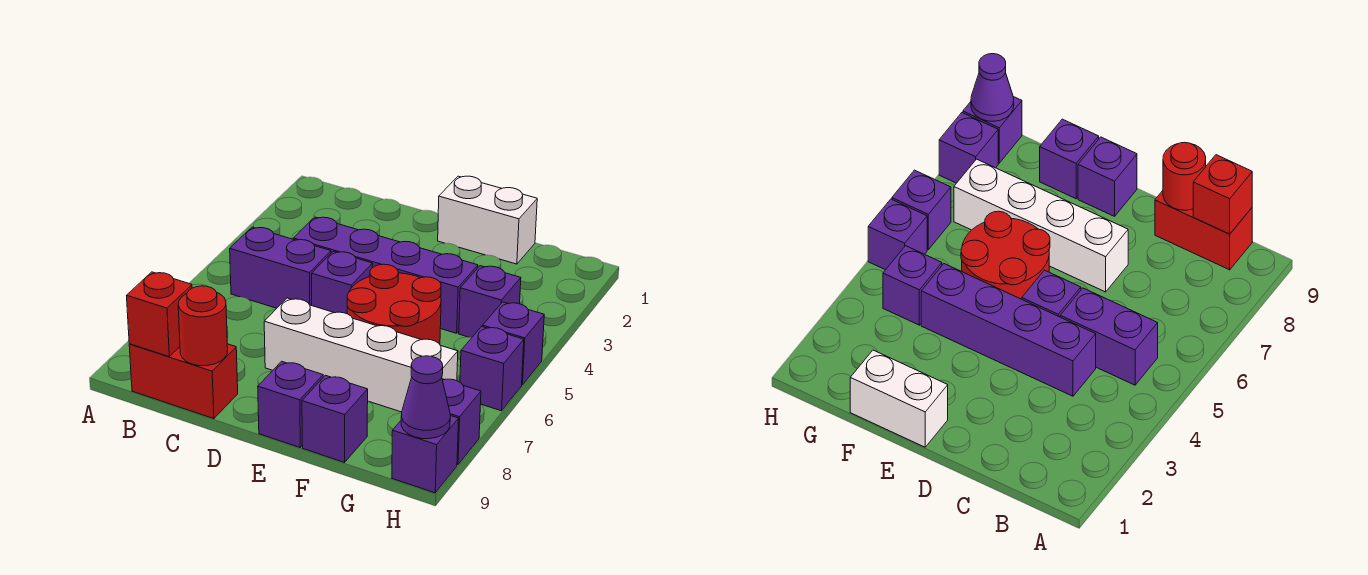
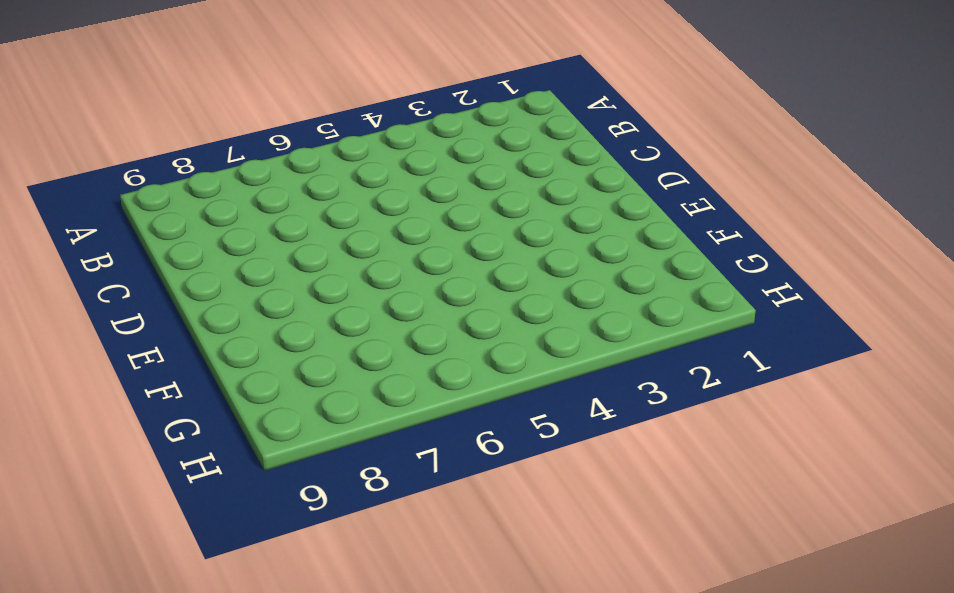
none -> purple brick B5:C5 level 1
none -> red brick B9:C9 level 1
none -> purple brick C4:F4 level 1

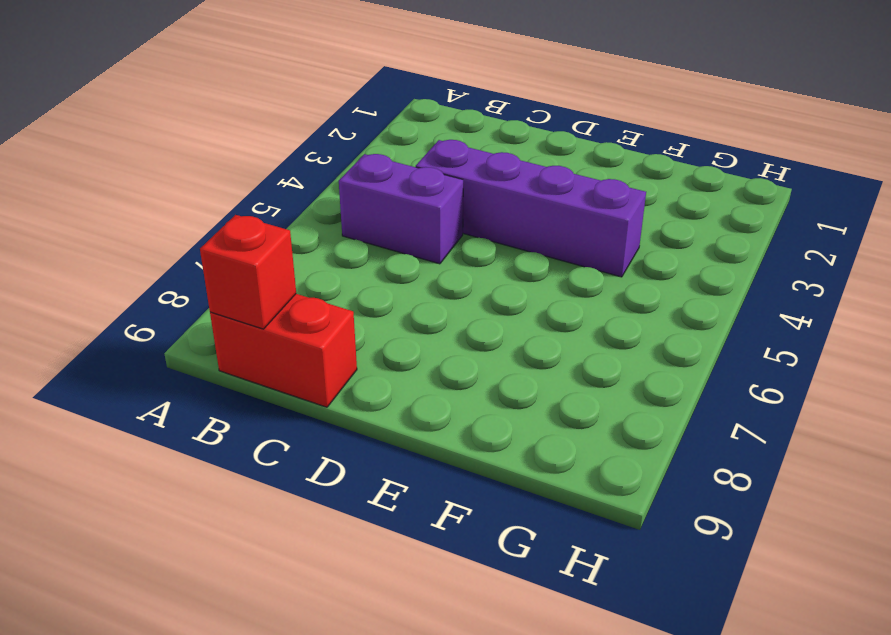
none -> purple brick D5 level 1
none -> white brick D7:G7 level 1
none -> white brick E1:F1 level 1

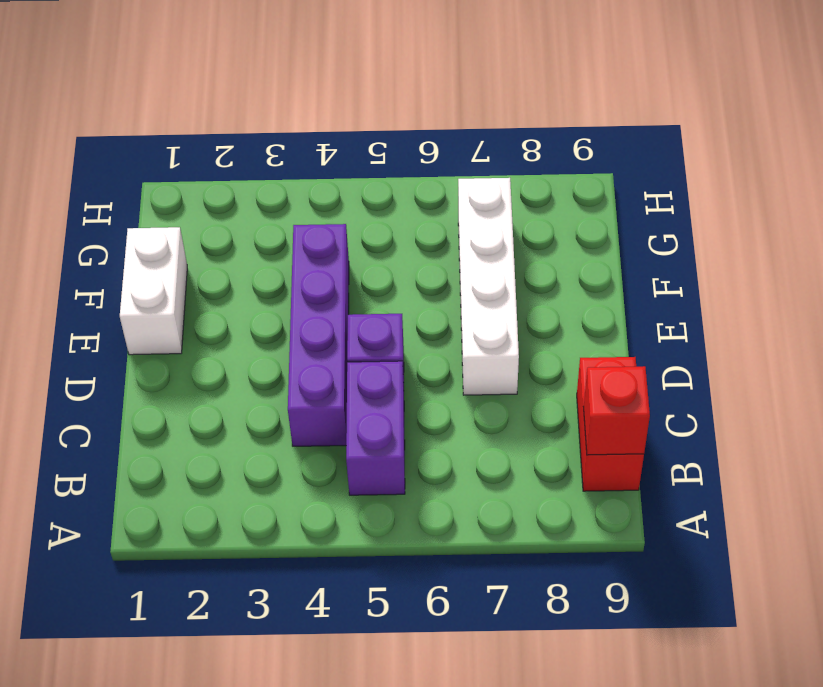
none -> red round brick E5:F6 level 1
none -> purple brick E9 level 1
none -> purple brick F9 level 1

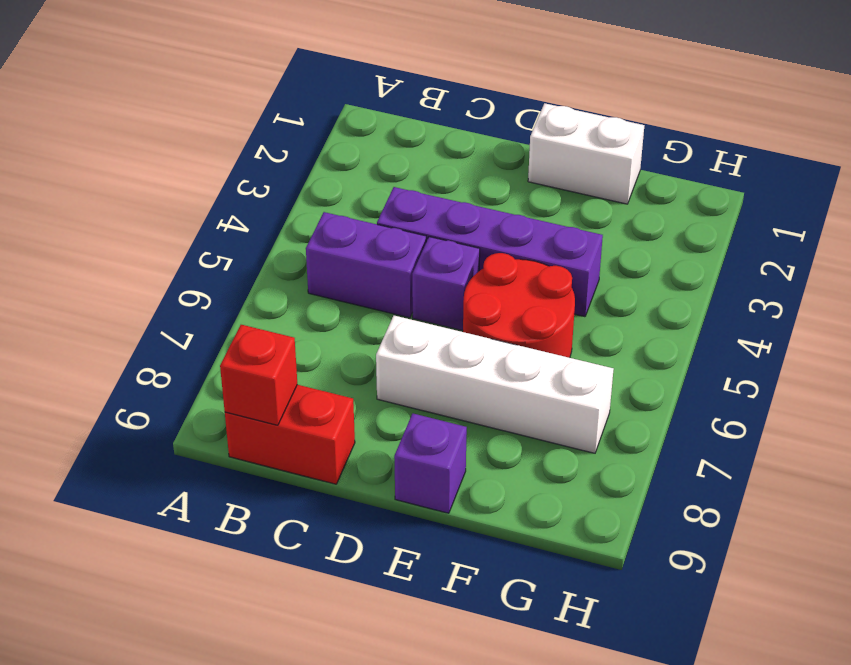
none -> purple brick F9 level 1
none -> purple brick G4 level 1
none -> purple brick H5 level 1

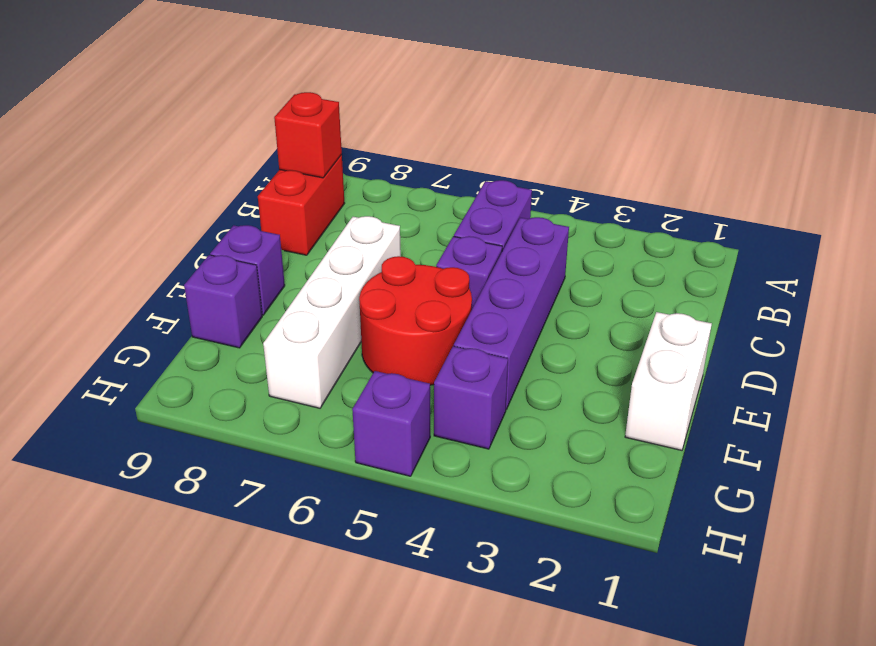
none -> purple brick H6 level 1
none -> purple brick H8 level 1
none -> purple brick H9 level 1

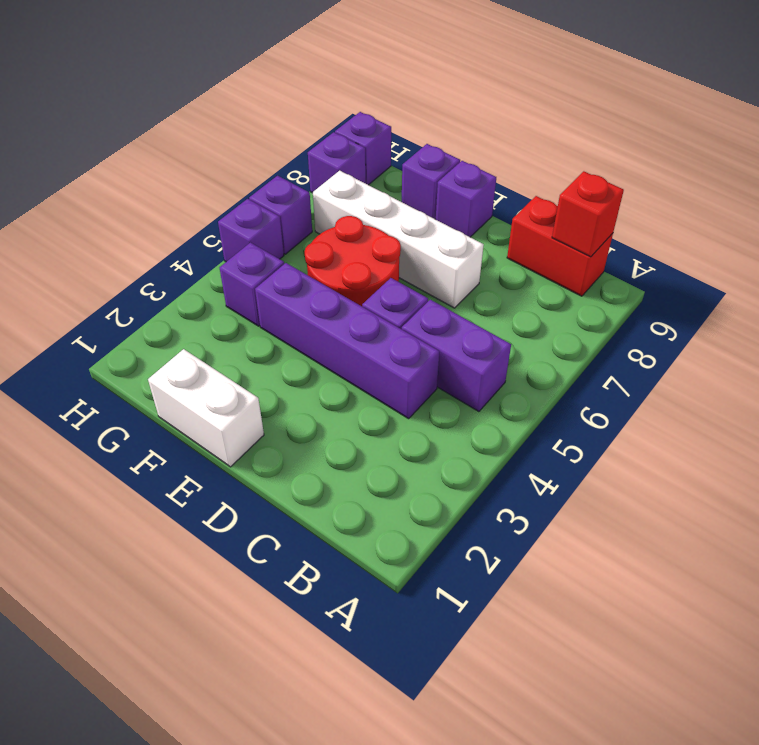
none -> red round brick C9 level 2
none -> purple cone H9 level 2

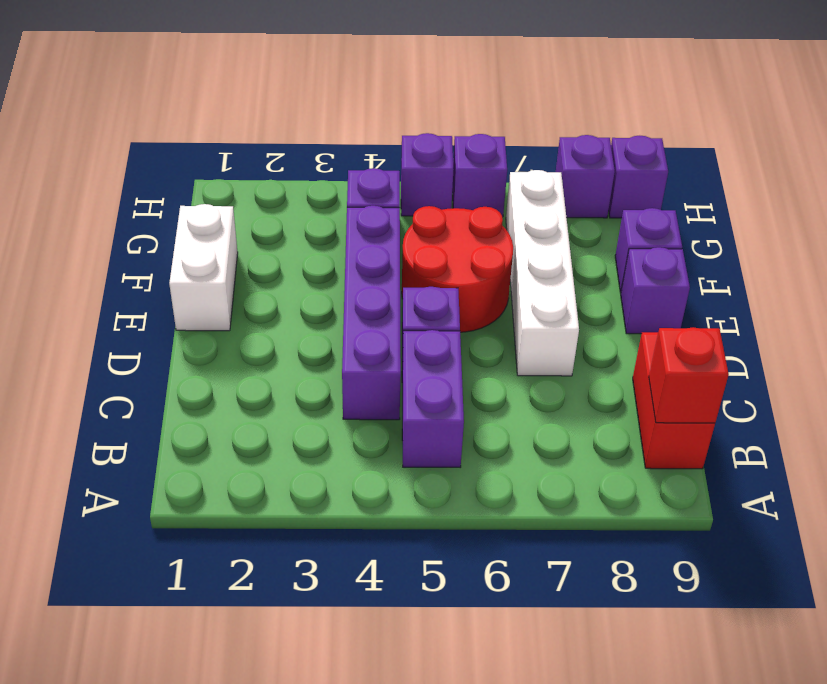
none -> red round brick C9 level 2
none -> purple cone H9 level 2

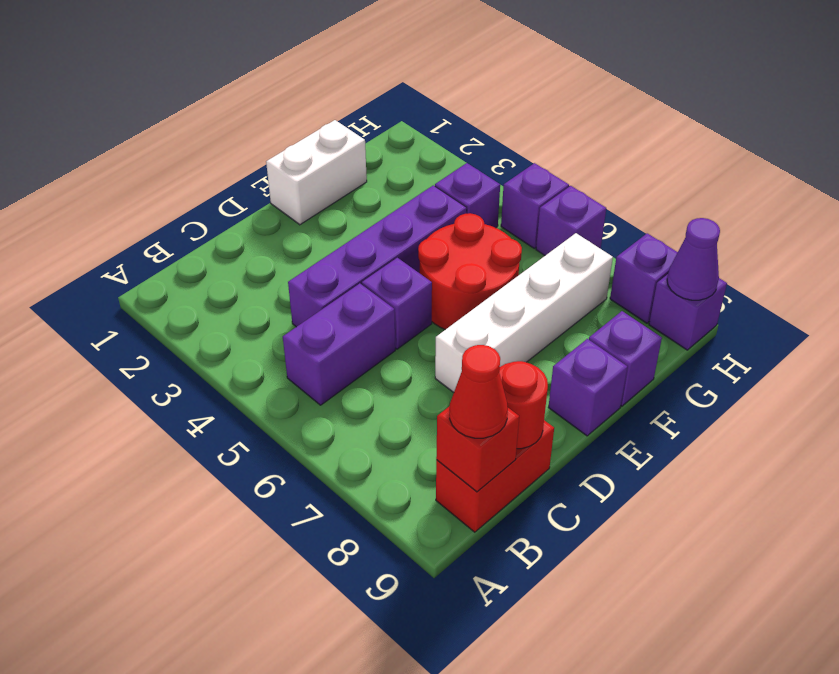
red cone B9 level 3 -> none

